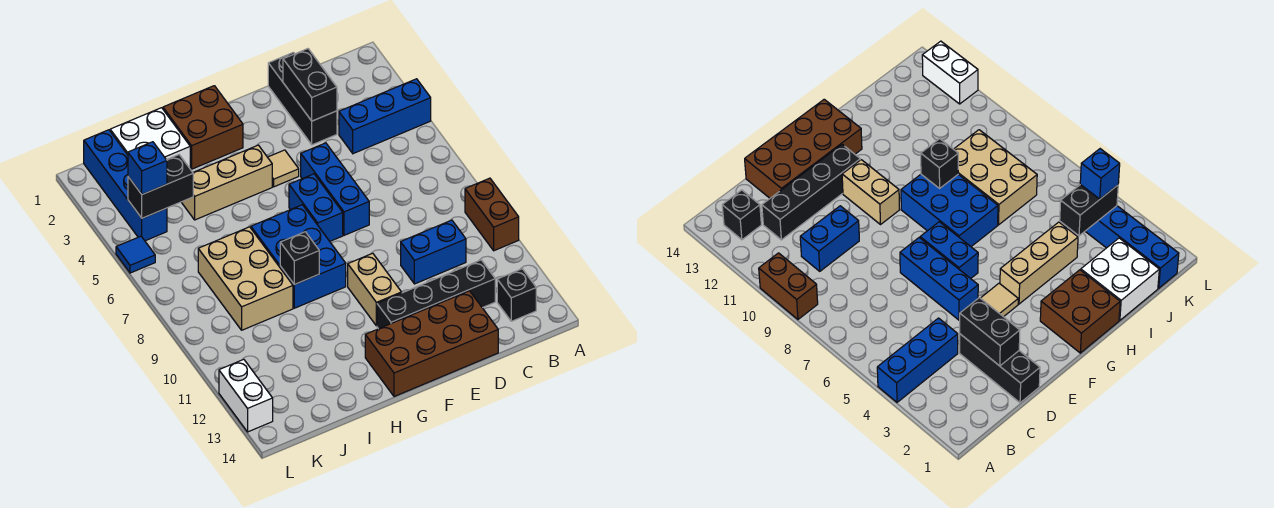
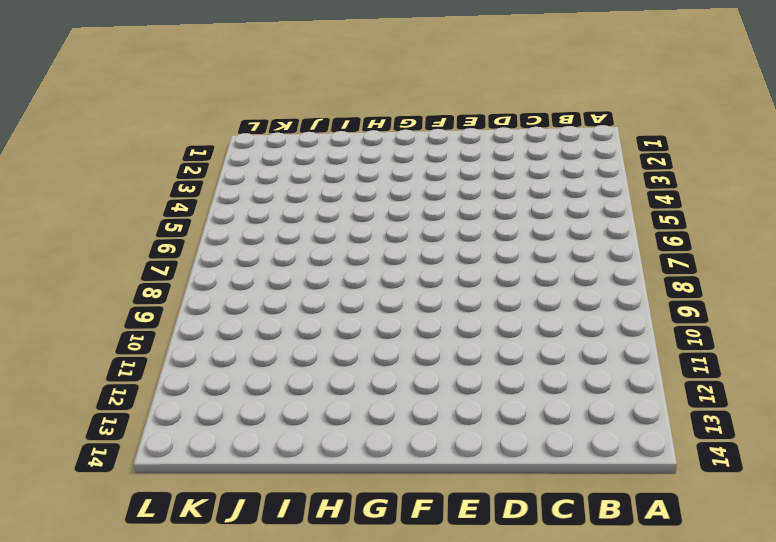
none -> blue brick A4:C4 level 1
none -> brown brick A9:A10 level 1
none -> black brick B13 level 1

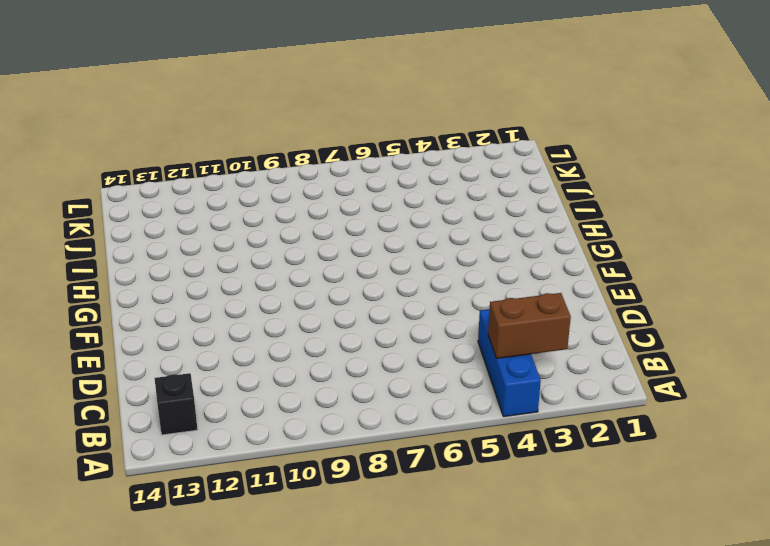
brown brick B3:B4 level 2 -> brown brick A9:A10 level 1
none -> blue brick C10:D10 level 1
none -> black brick C12:F12 level 1
none -> black brick D1:D3 level 1

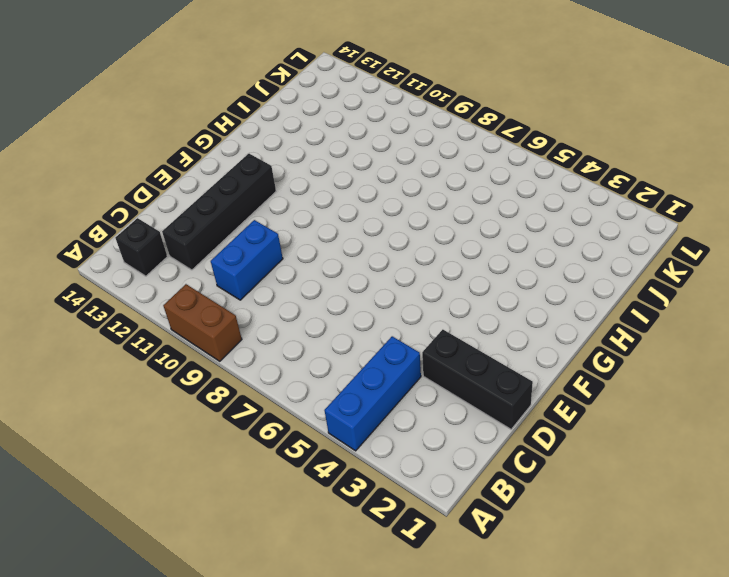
none -> brown brick D13:G14 level 1
none -> blue brick E5:E7 level 1
none -> tan tile F4 level 1

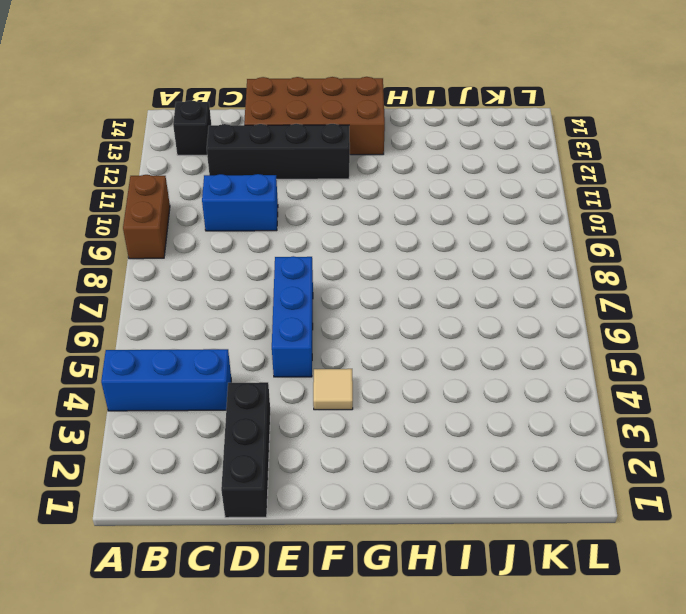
none -> blue brick F6:F7 level 1
none -> tan brick F10:F11 level 1
none -> brown brick G1:H2 level 1

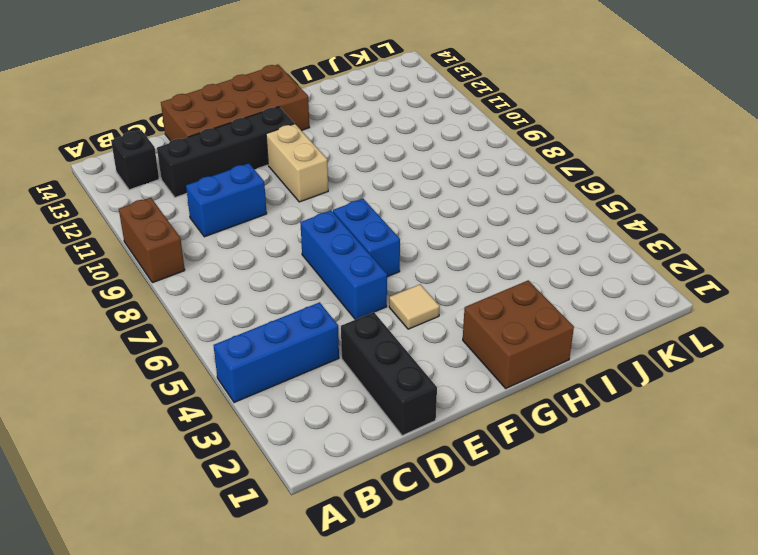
none -> tan brick G4:I4 level 1
none -> blue brick G7:H9 level 1
none -> white brick I1:J2 level 1

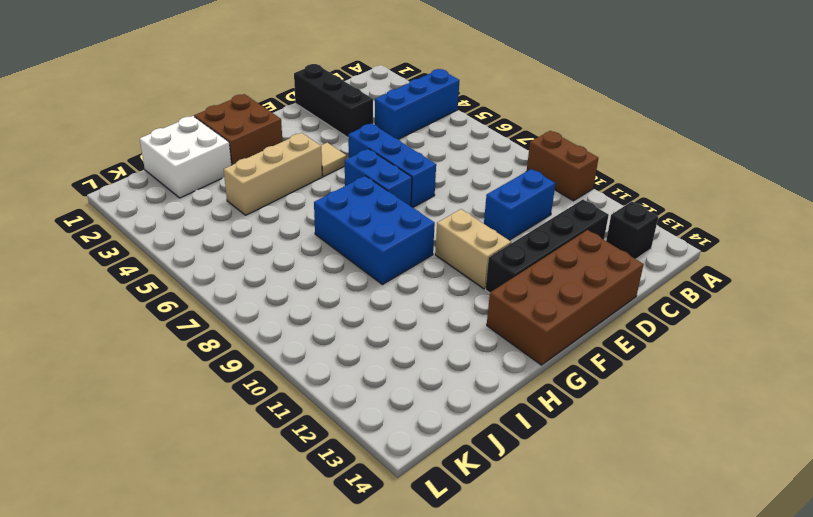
none -> tan brick I7:J9 level 1
none -> blue brick K1:K4 level 1
none -> blue tile L5 level 1

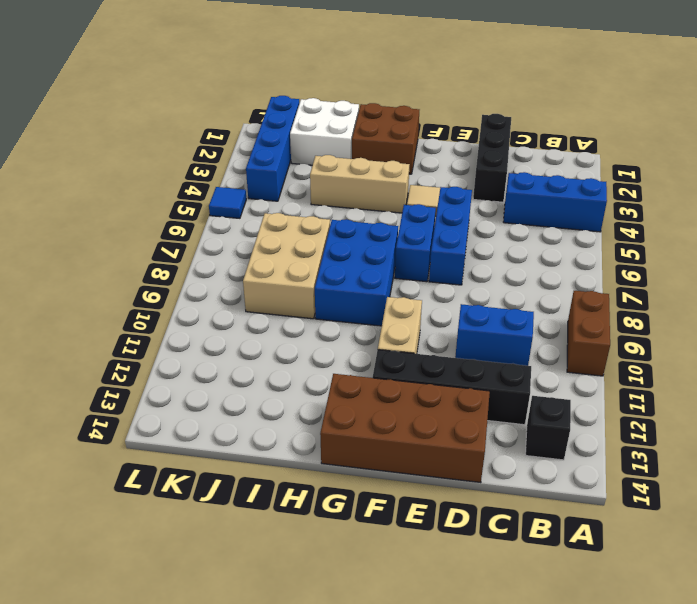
none -> white brick L12:L13 level 1
none -> black brick D2:D3 level 2
none -> black brick H9 level 2

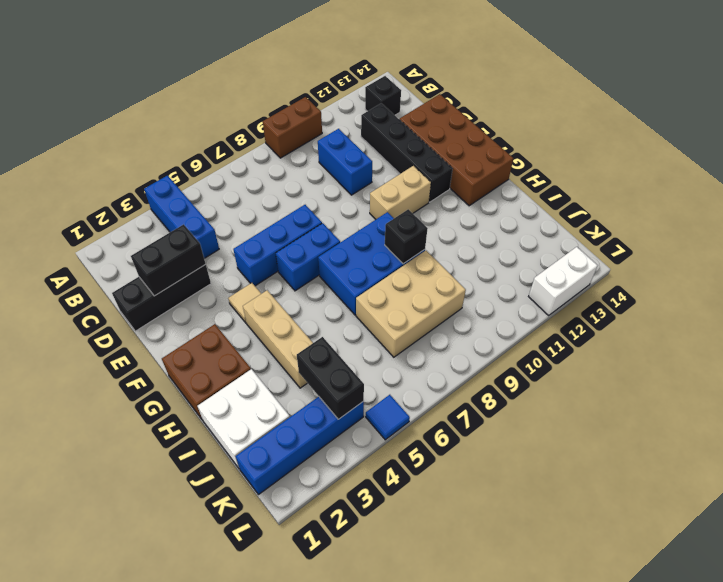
none -> blue brick K4 level 3

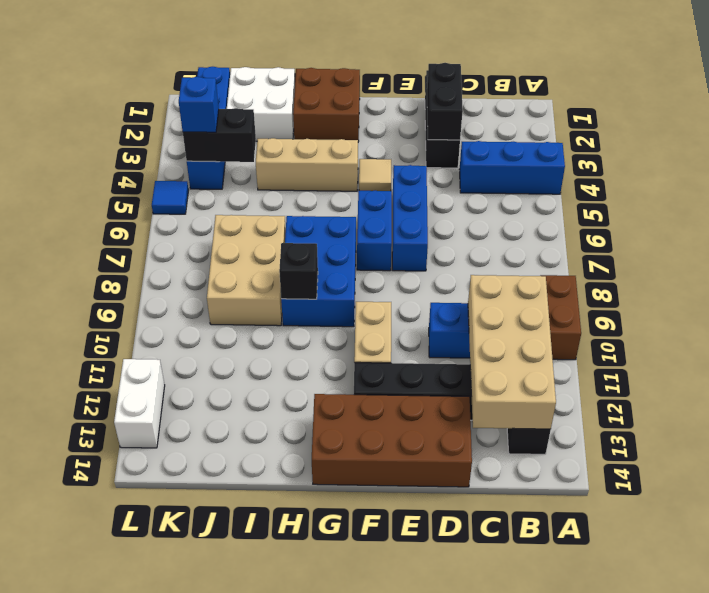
tan brick B10:C13 level 2 -> none

